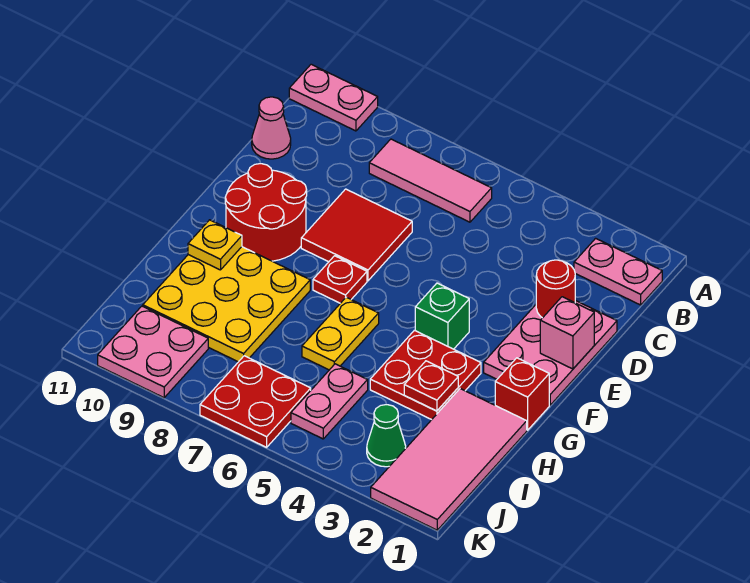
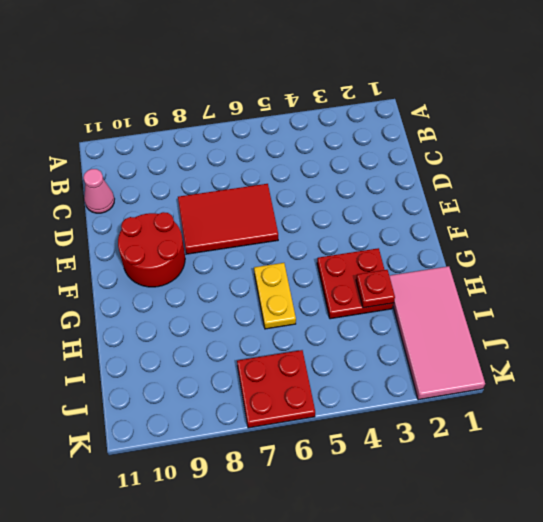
red tile D6:E8 level 1 -> red tile D7:E8 level 1
none -> pink plate A10:A11 level 1
none -> pink plate B1:B2 level 1
none -> pink tile B6:B8 level 1

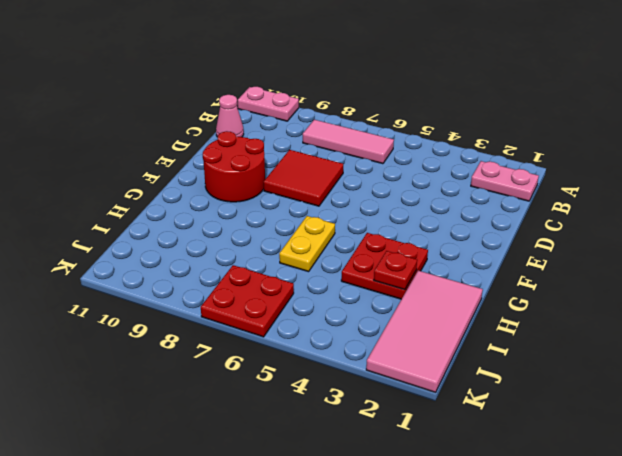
none -> pink plate D1:F2 level 1
none -> green brick F4 level 1
none -> red plate F7 level 1

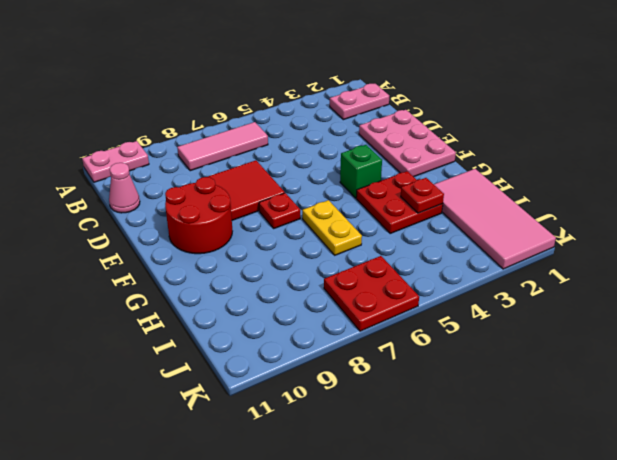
none -> red brick G1 level 1
none -> yellow plate G8:I10 level 1
none -> pink plate I5:J5 level 1

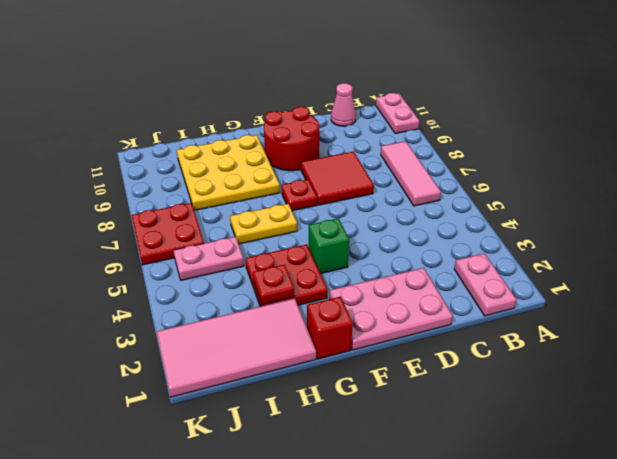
none -> green cone J3 level 1
none -> pink plate J9:K10 level 1
none -> red round brick D2 level 2

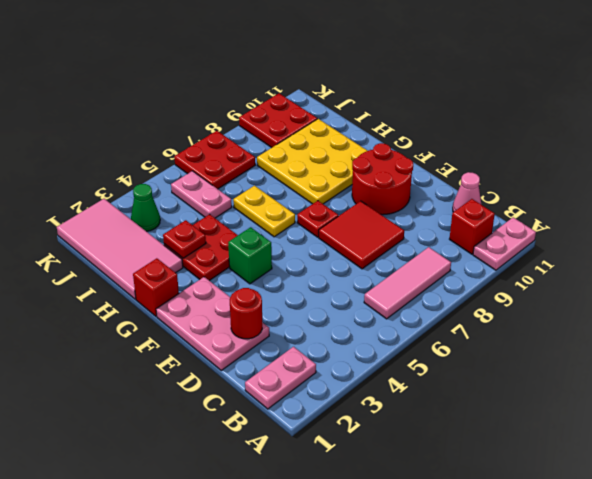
red brick B10 level 1 -> none
red plate J9:K10 level 1 -> pink plate J9:K10 level 1
none -> pink brick E1 level 2
none -> yellow plate G10 level 2

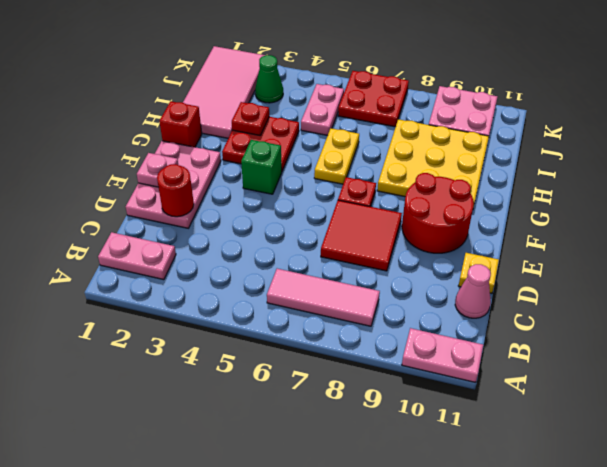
yellow plate D11 level 1 -> yellow plate G10 level 2
pink plate E1 level 2 -> pink brick E1 level 2

